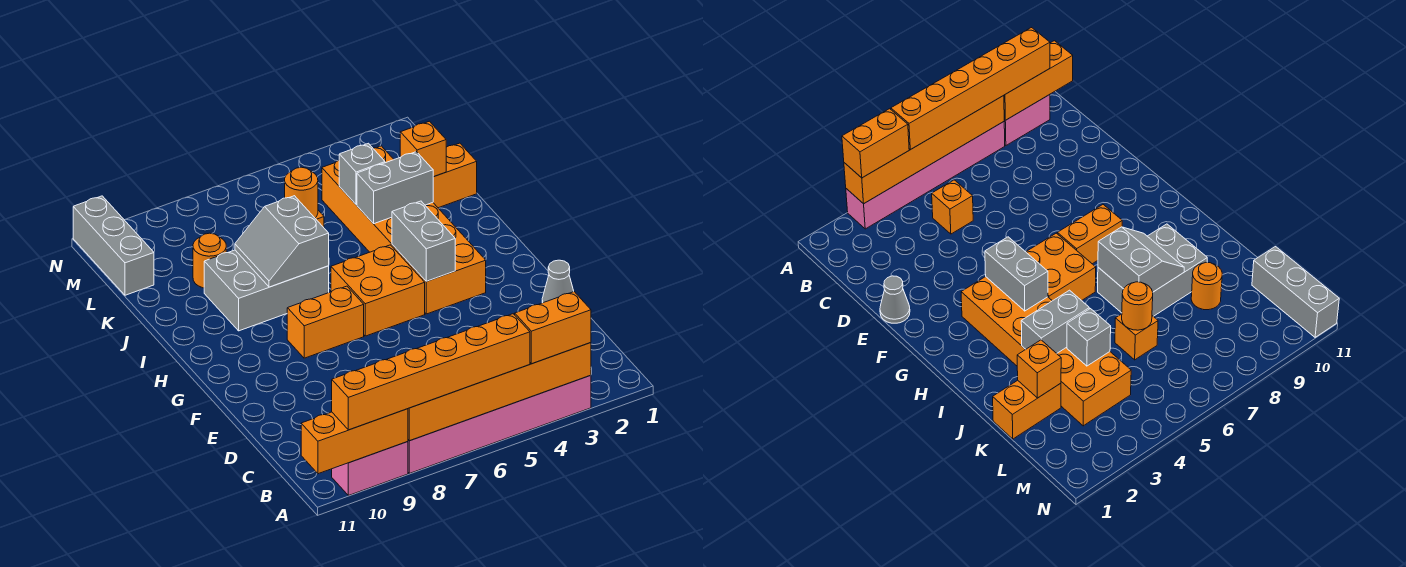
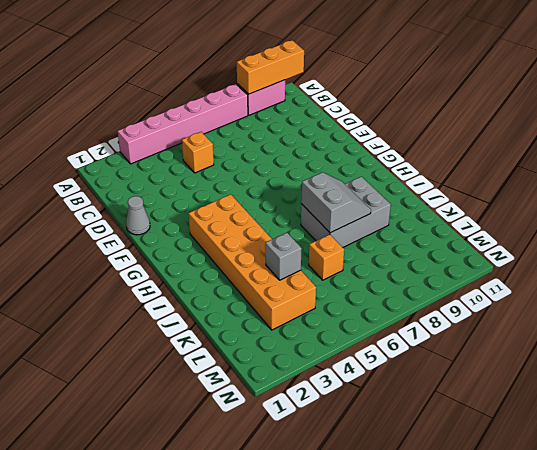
none -> orange brick G5:H6 level 1
none -> orange brick G7:G8 level 1
none -> orange brick K1:K2 level 1

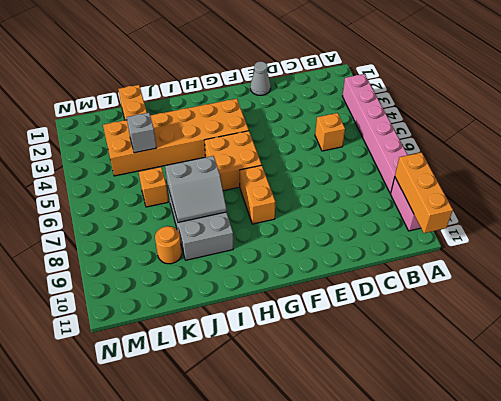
none -> grey brick L11:N11 level 1
none -> orange brick A3:A8 level 2
none -> grey brick G4:H4 level 2

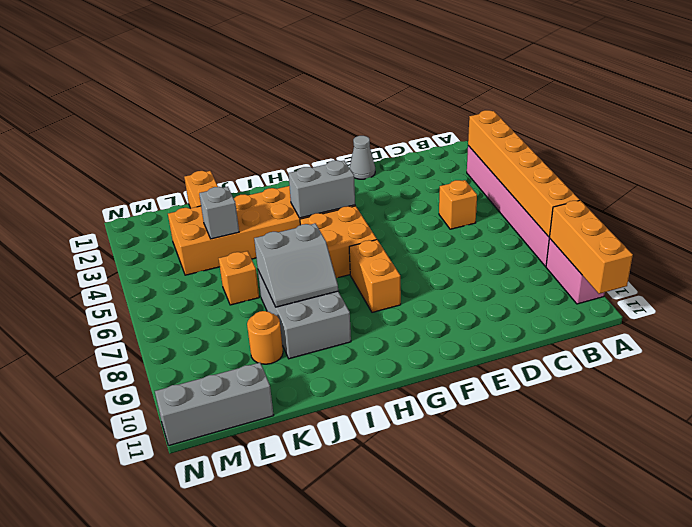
none -> grey brick J3:J4 level 2
none -> orange brick K2 level 2
none -> orange round brick K6 level 2

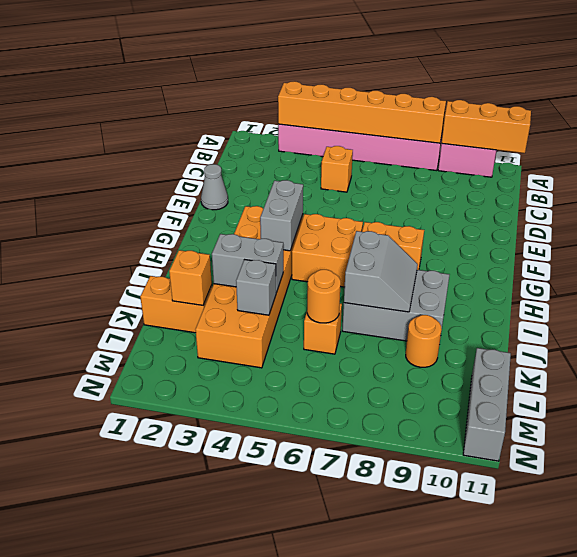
none -> orange brick A3:A4 level 3
none -> orange brick A5:A10 level 3

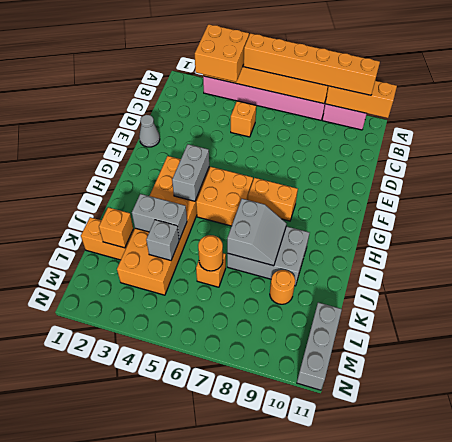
orange brick A3:B4 level 3 -> orange brick A3:A4 level 3

